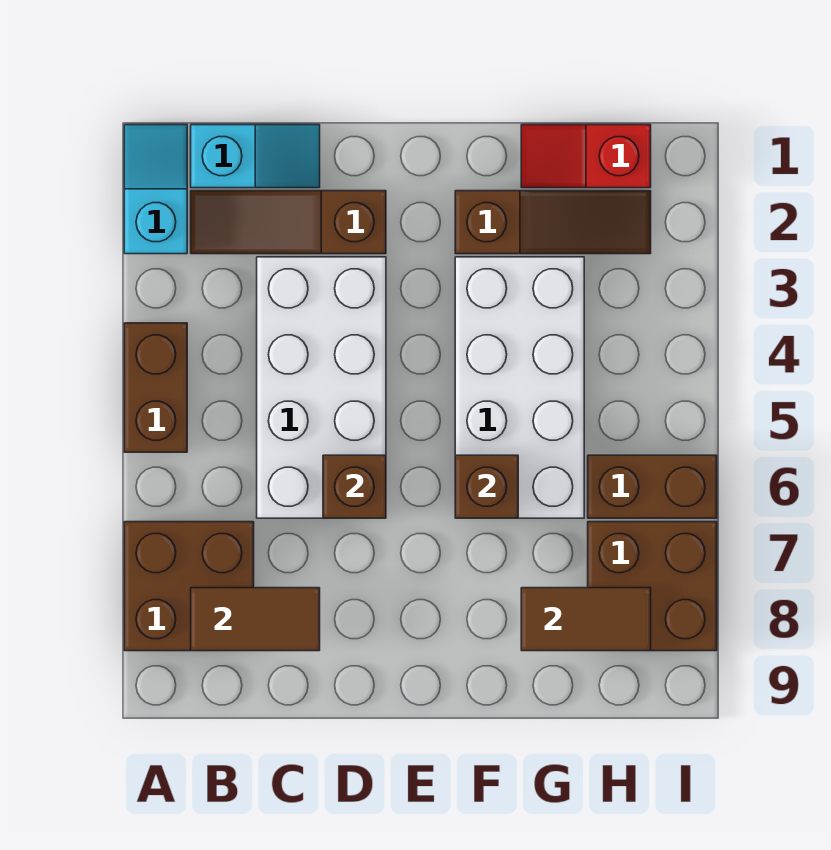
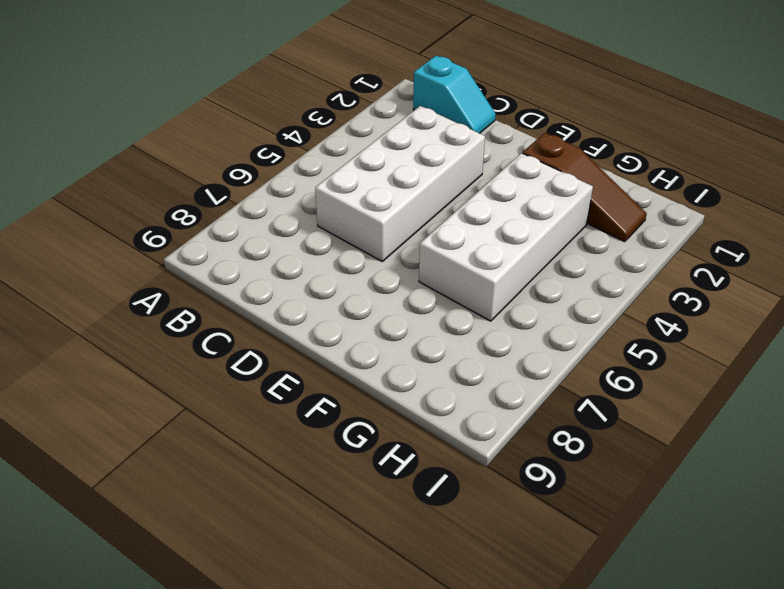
none -> cyan slope A1:A2 level 1 top 2
none -> brown brick A4:A5 level 1
none -> brown brick A7:B8 level 1

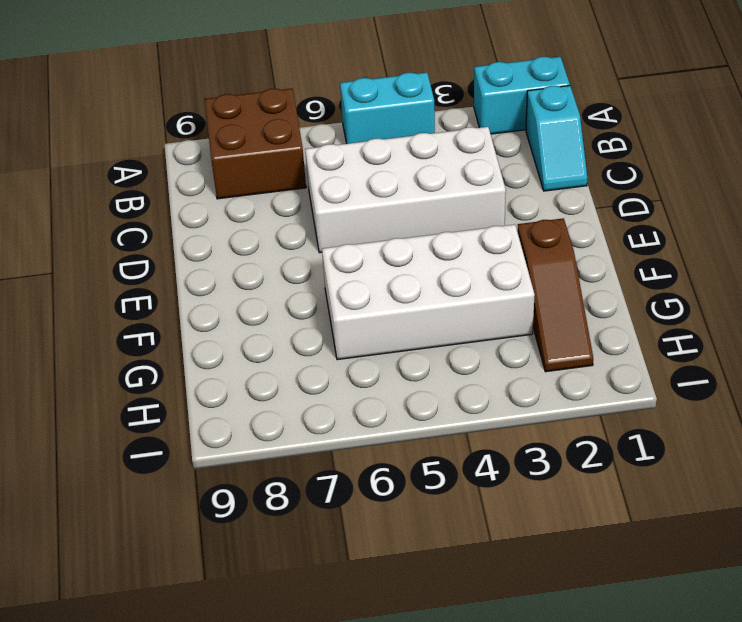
cyan brick A1:A2 level 1 -> cyan slope A1:A2 level 1 top 2
cyan brick A4:A5 level 1 -> brown brick A4:A5 level 1
none -> brown slope B2:D2 level 1 top D
none -> red slope G1:H1 level 1 top H
none -> brown brick H6:I6 level 1

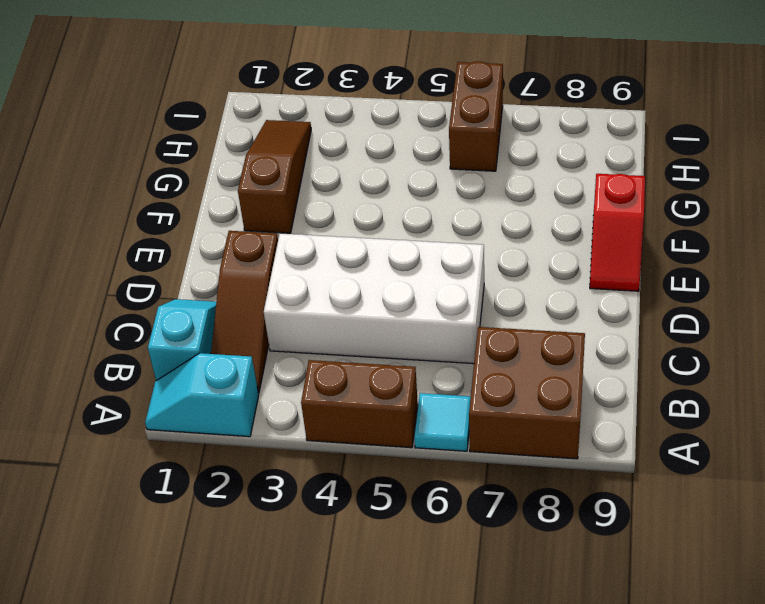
cyan tile A6 level 1 -> none
red slope E9:F9 level 1 top F -> red slope G1:H1 level 1 top H
none -> white brick F3:G6 level 1
none -> brown brick H7:I8 level 1
none -> brown tile B8:C8 level 2

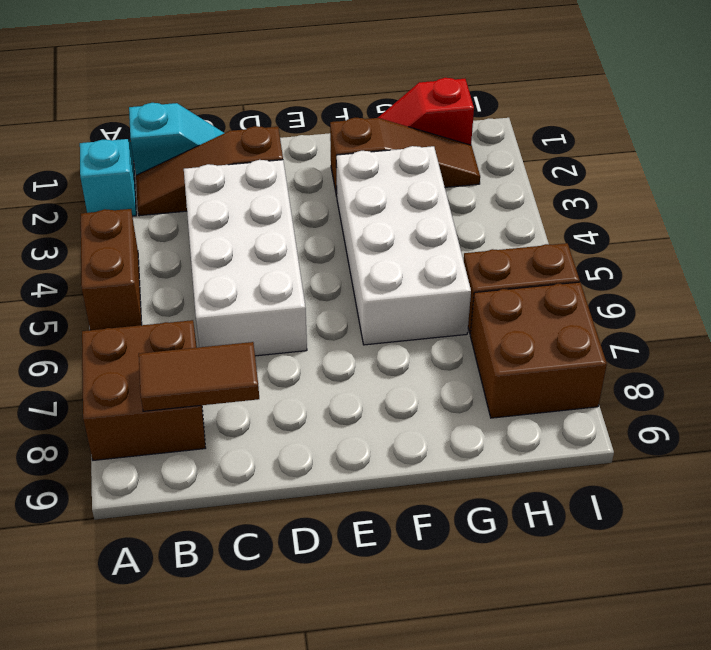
none -> brown brick D6 level 2
none -> brown brick F6 level 2
none -> brown tile G8:H8 level 2

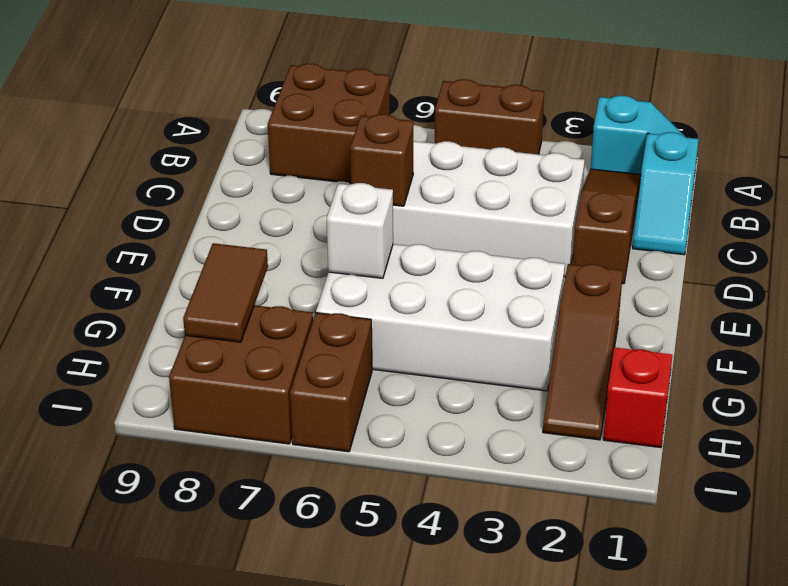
white brick F6 level 2 -> brown brick F6 level 2
none -> brown tile B8:C8 level 2

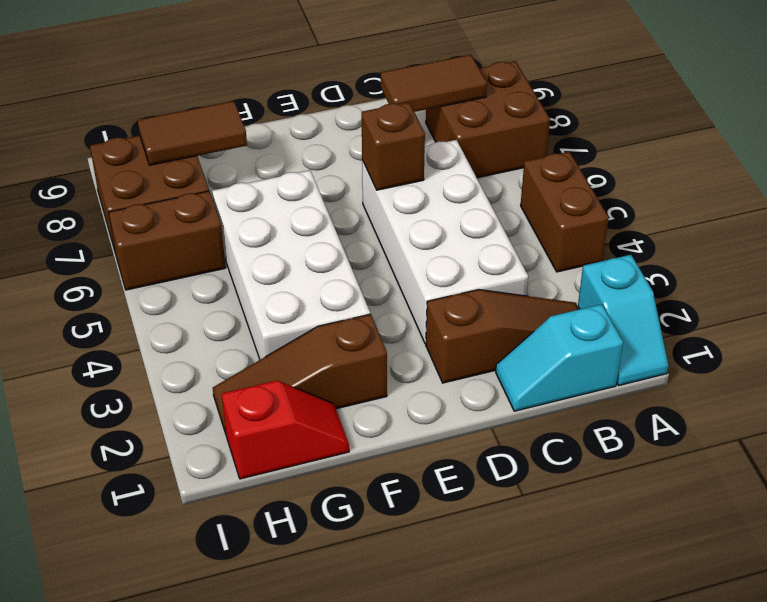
none -> brown brick F6 level 2

